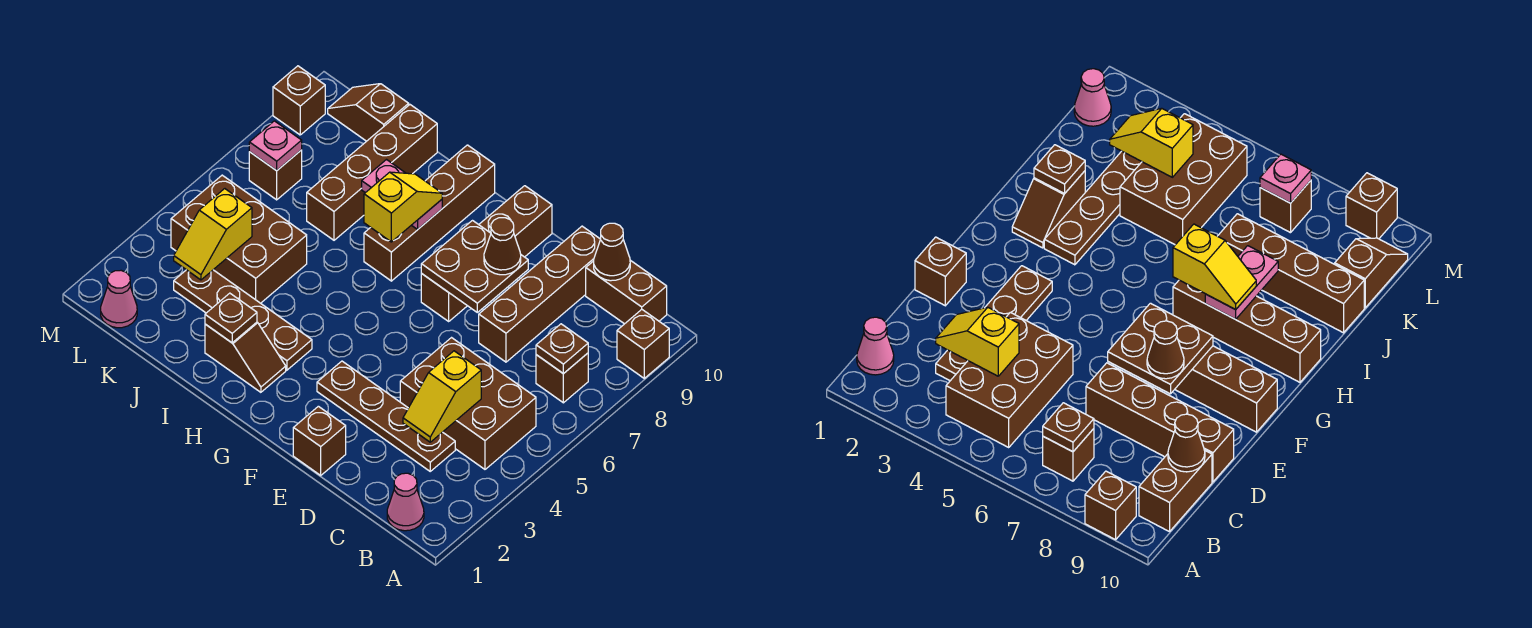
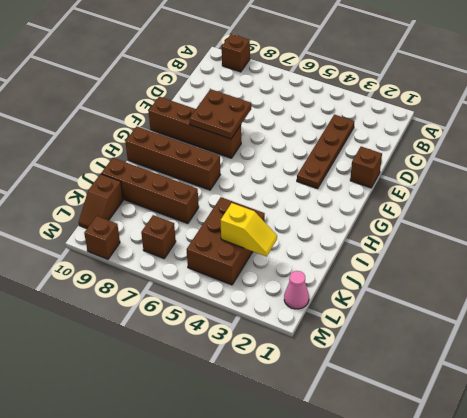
none -> pink cone B1 level 1
none -> brown brick B4:D5 level 1
none -> brown brick B7 level 1

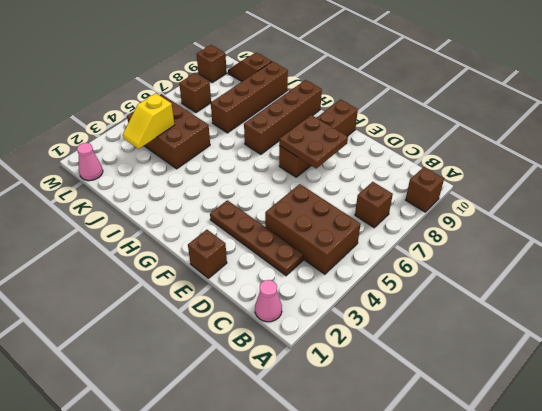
none -> brown brick B10:C10 level 1
none -> brown brick D7:D10 level 1
none -> brown slope H2:I2 level 1 top I

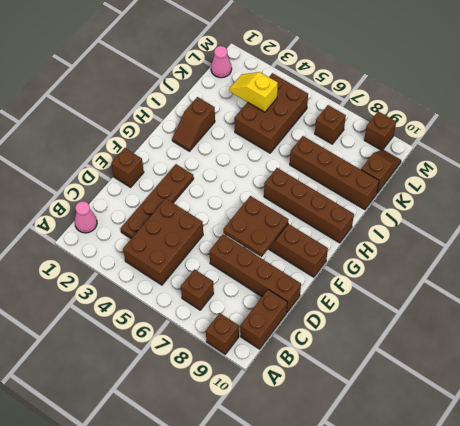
none -> brown plate H3:K3 level 1
none -> brown plate B7 level 2
none -> yellow slope C3:C4 level 2 top 4

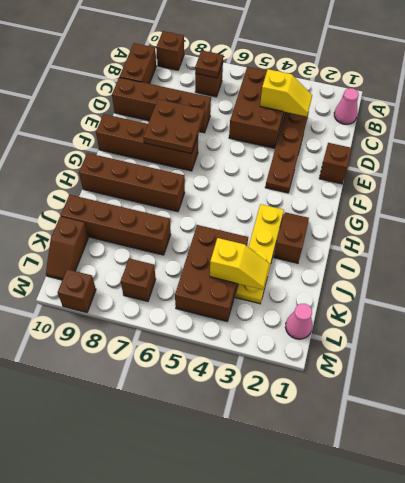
yellow plate H3:K3 level 1 -> brown plate H3:K3 level 1
none -> brown cone C10 level 2
none -> pink plate H8:I8 level 2
none -> brown plate I2 level 2

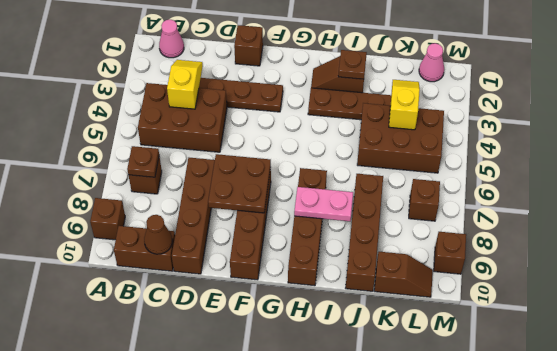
none -> pink plate L7 level 2
none -> brown cone E8 level 3
none -> yellow slope H7:H8 level 3 top 7

